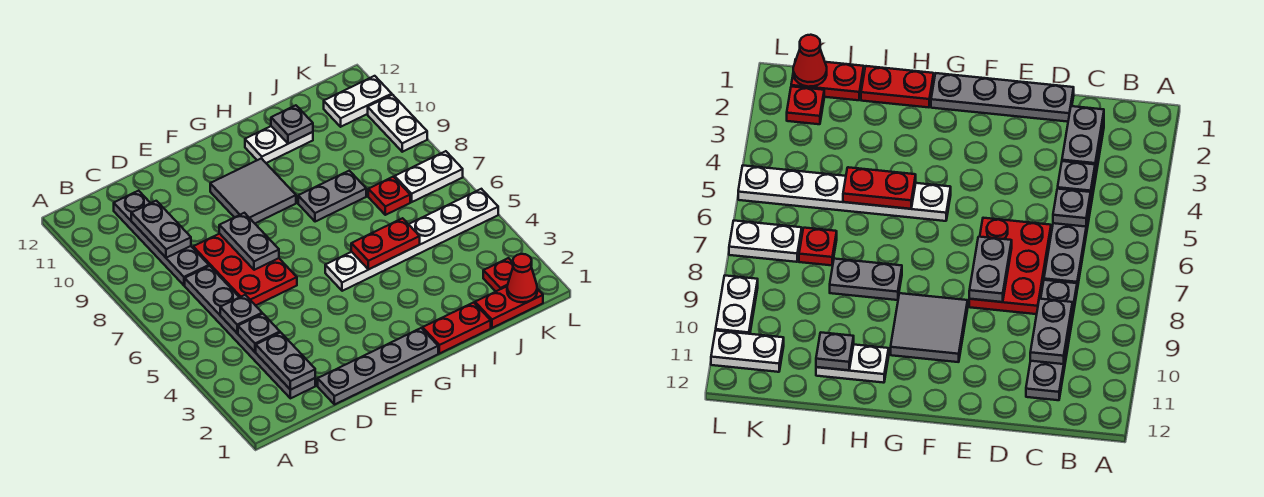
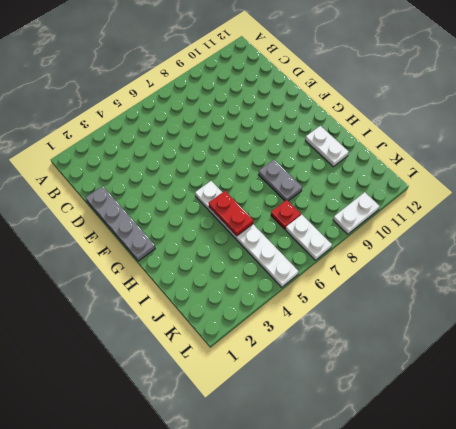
none -> grey plate C2:C7 level 1
none -> grey plate C8:C11 level 1
none -> red plate D6:E8 level 1

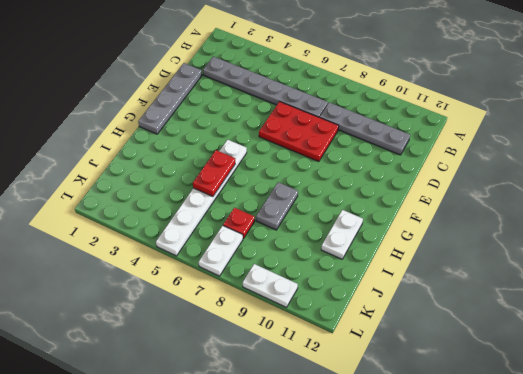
none -> grey tile F9:G10 level 1
none -> red plate H1:I1 level 1
none -> red plate J1:K1 level 1

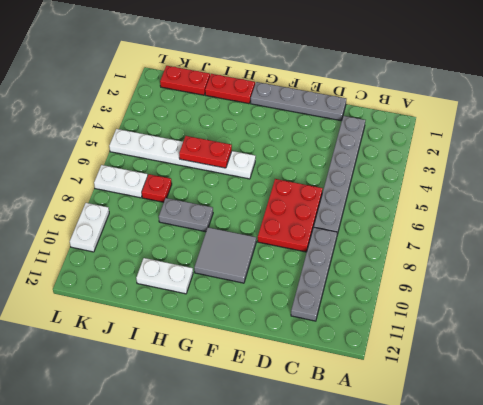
none -> red plate K2 level 1
none -> white plate K11:L11 level 1
none -> grey plate C2:C3 level 2

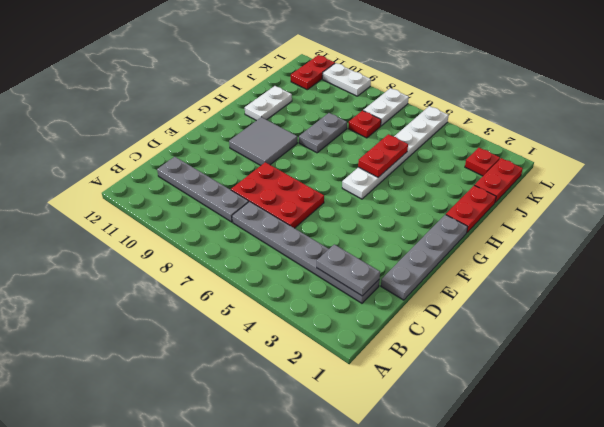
red plate K11:L11 level 1 -> white plate K11:L11 level 1
none -> grey plate C4 level 2
none -> grey plate C5 level 2
none -> grey plate C9:C10 level 2

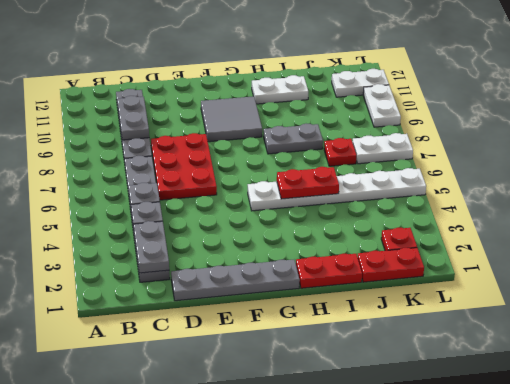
none -> grey plate E7:E8 level 2
none -> grey plate I11 level 2
none -> red cone K1 level 2

